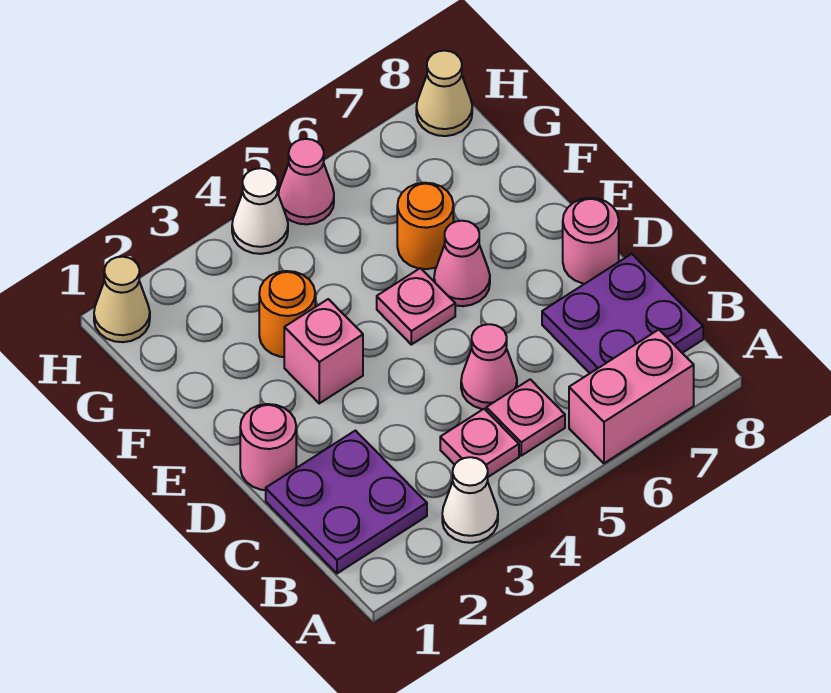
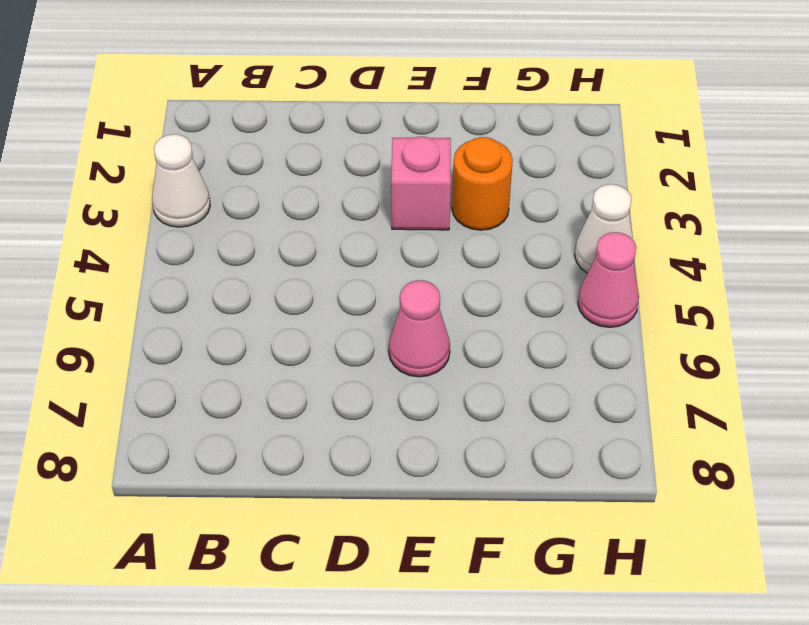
none -> pink brick A6:A7 level 1
none -> purple plate B1:C2 level 1
none -> pink plate B4 level 1

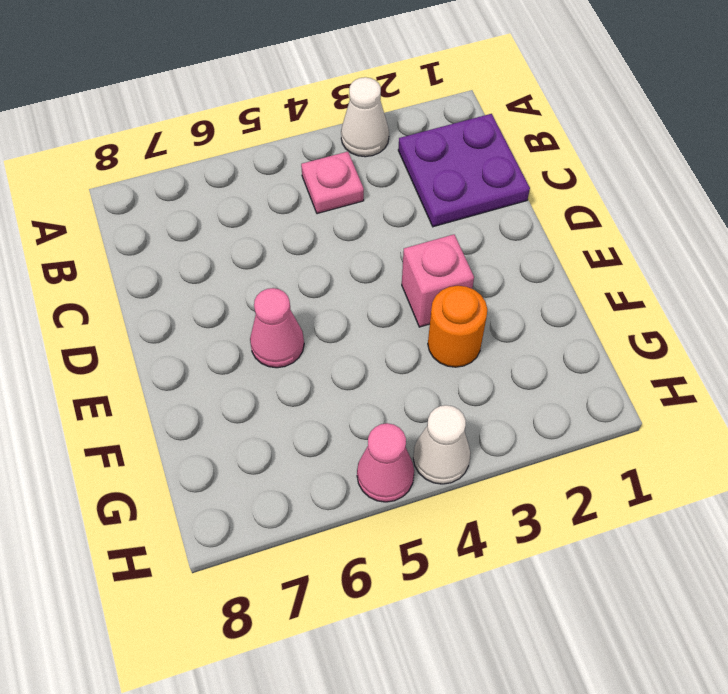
none -> pink brick A6:A7 level 1
none -> pink plate B5 level 1
none -> purple plate B7:C8 level 1

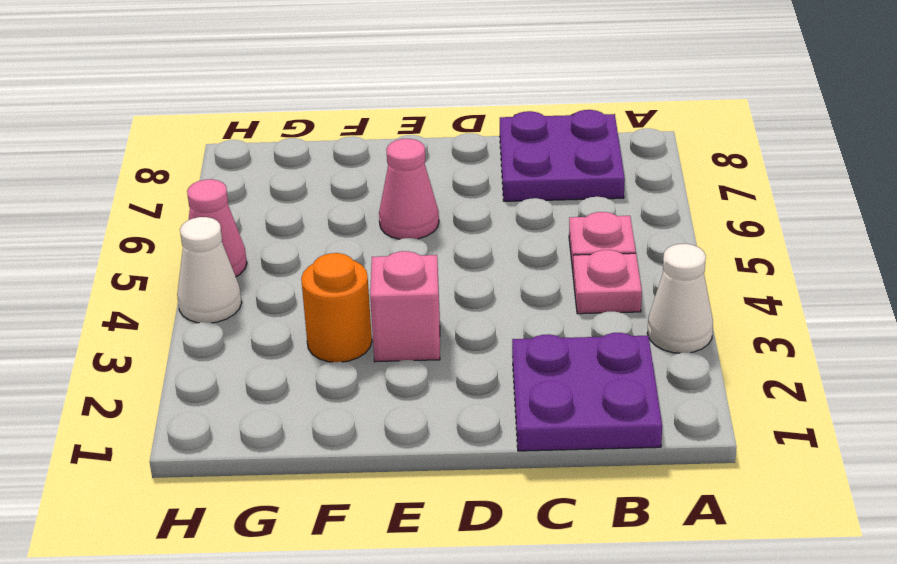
none -> pink brick A6:A7 level 1
none -> pink cone C5 level 1
none -> pink round brick D1 level 1

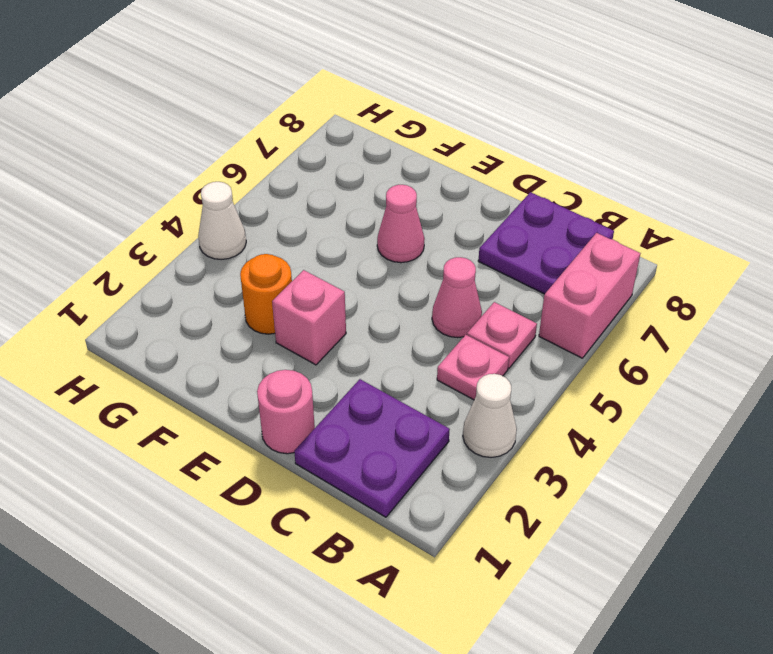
none -> pink round brick D8 level 1
none -> pink plate E5 level 1
none -> orange round brick F6 level 1

